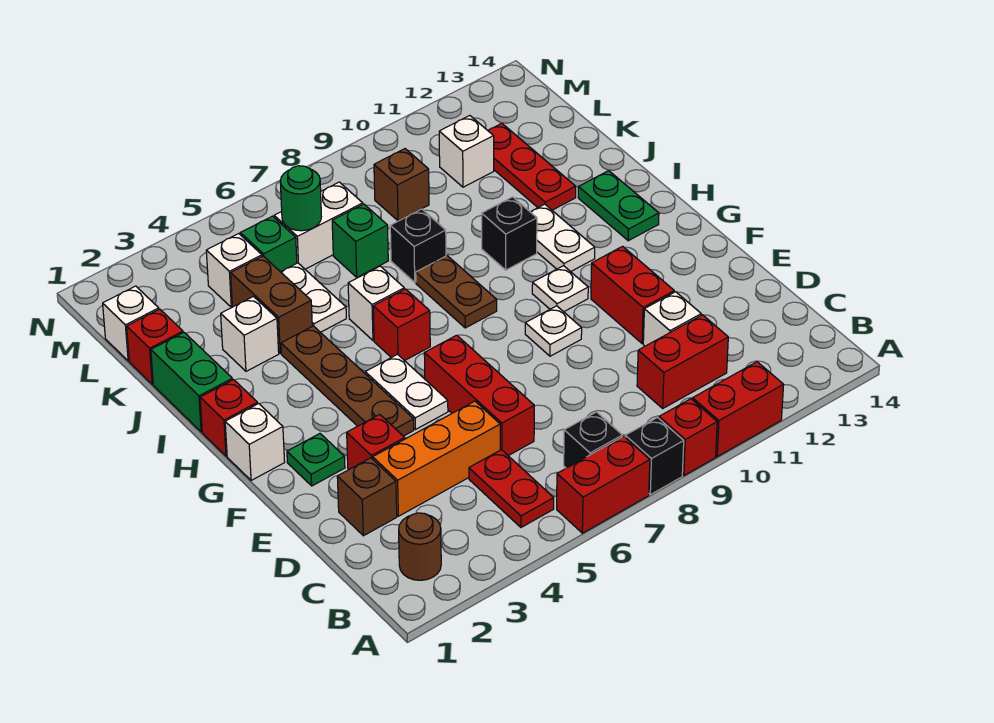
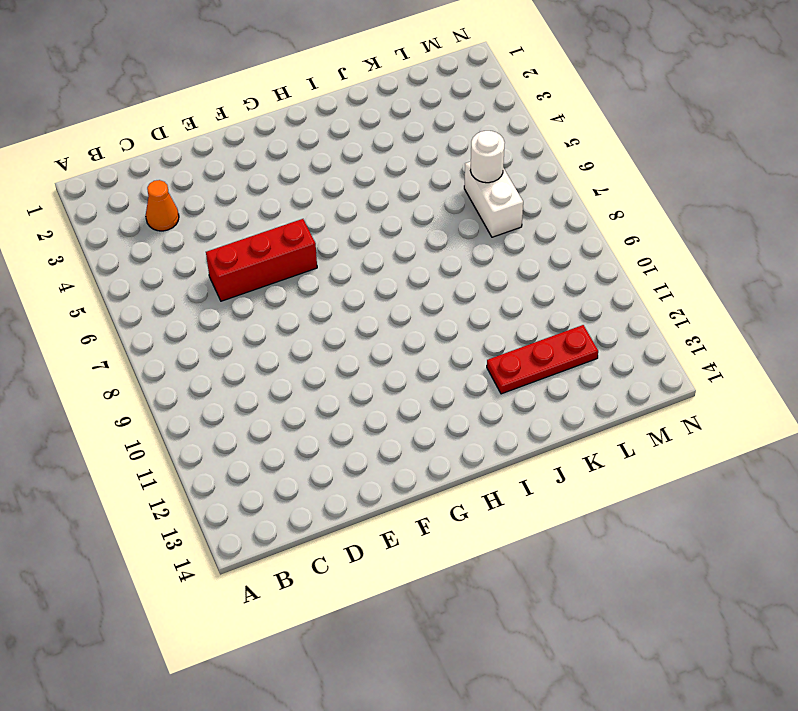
orange cone C3 level 1 -> none
white round brick L6 level 2 -> green round brick L6 level 2
none -> red brick A6:A7 level 1
none -> black brick A8 level 1
none -> red brick A9 level 1
none -> red brick A10:A11 level 1

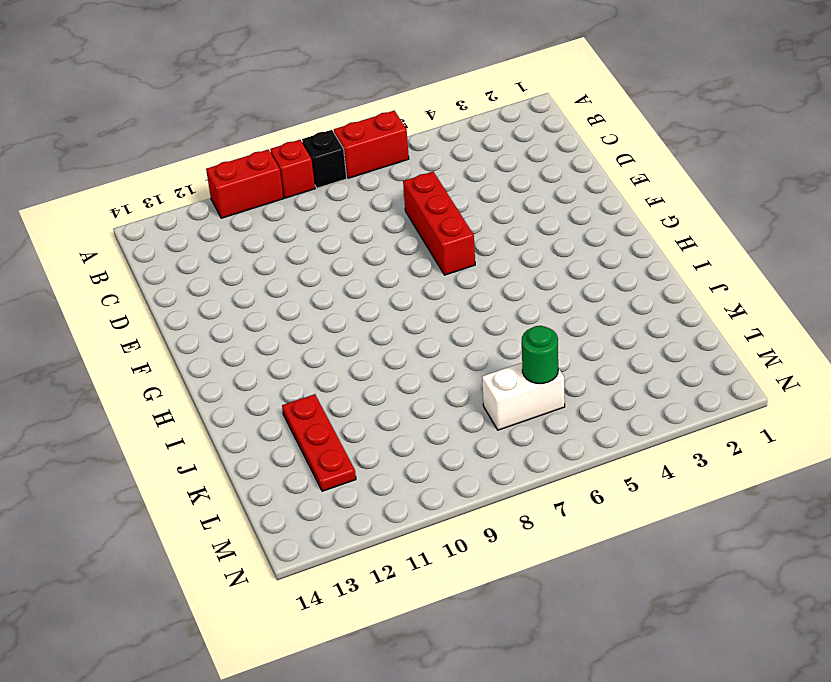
none -> brown round brick B2 level 1
none -> red plate B5:C5 level 1
none -> black brick B7 level 1
none -> red brick C10:C11 level 1

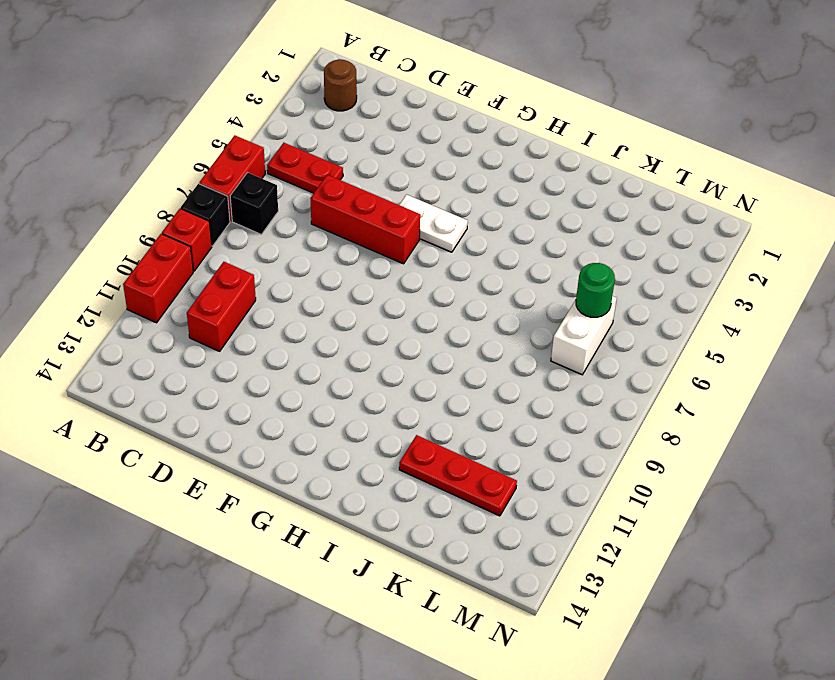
none -> brown brick D2 level 1
none -> orange brick D3:D5 level 1
none -> white brick D11 level 1
none -> red brick E3 level 1

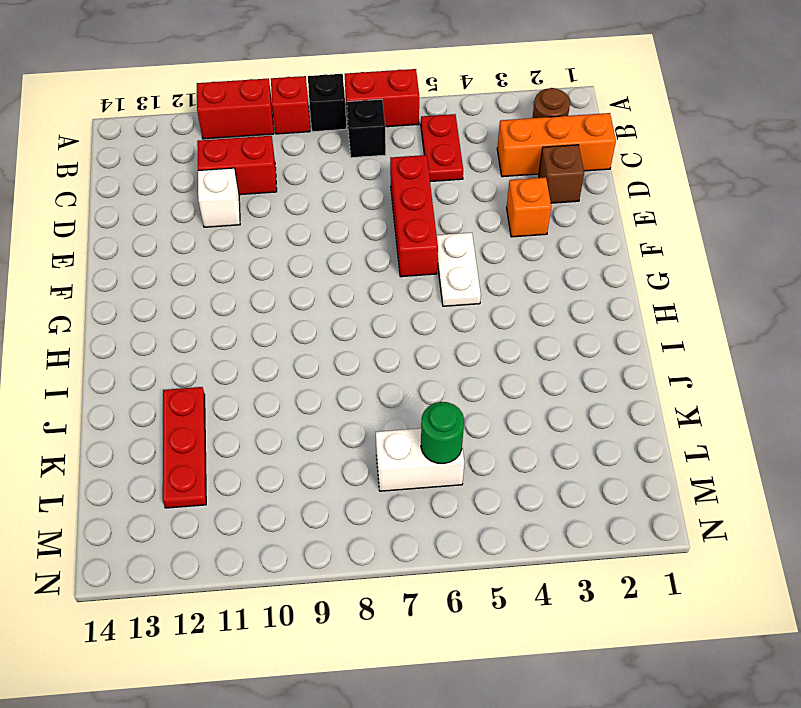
orange brick C1:C3 level 1 -> orange brick D3:D5 level 1
orange brick E3 level 1 -> red brick E3 level 1
none -> red brick E11:F11 level 1
none -> green plate F2 level 1
none -> brown plate F4:I4 level 1
none -> white plate F9 level 1

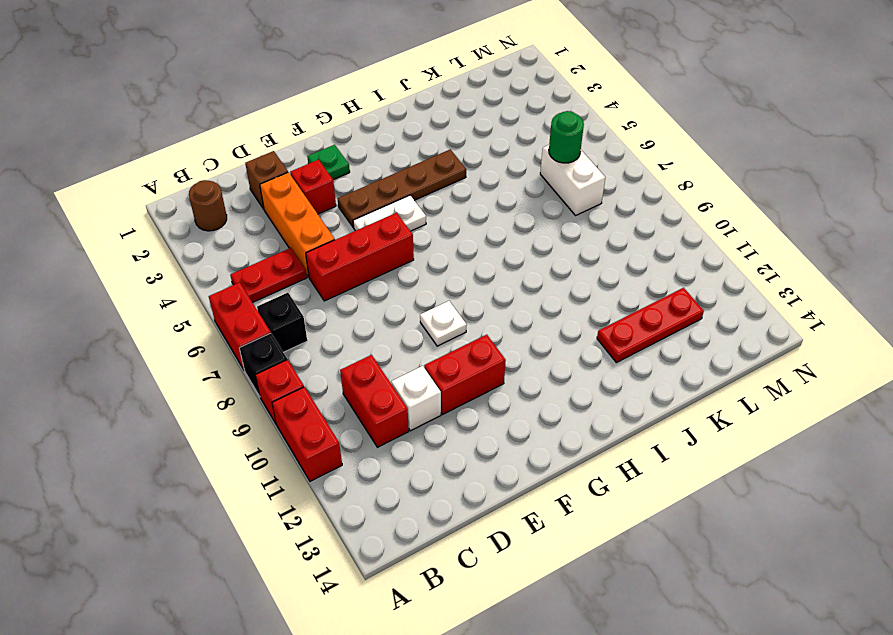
none -> white brick G1 level 1
none -> white plate G10 level 1
none -> red brick H1 level 1
none -> red brick H6 level 1

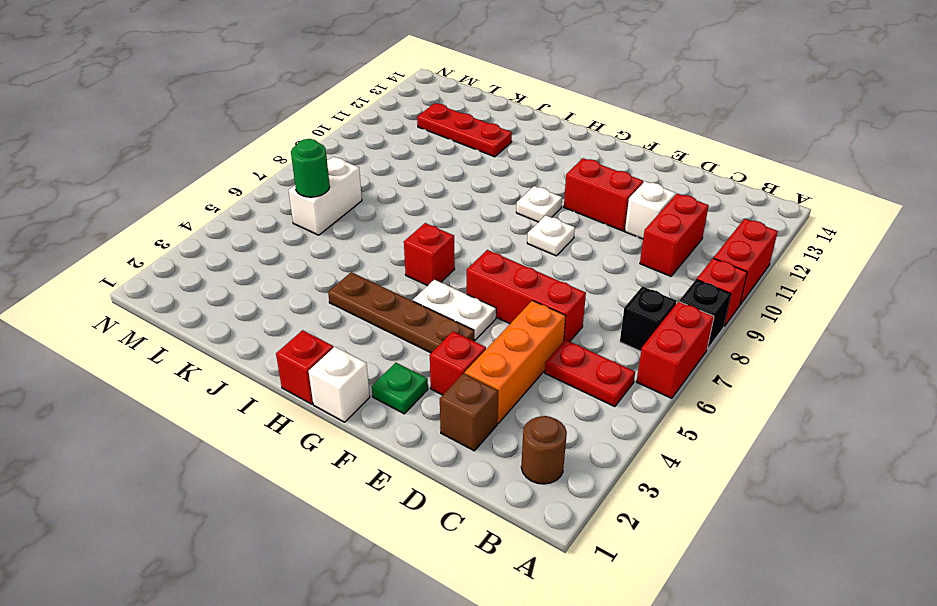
none -> brown plate H8:I8 level 1
none -> white plate H11:I11 level 1
none -> green plate H13:I13 level 1
none -> green brick I1:J1 level 1

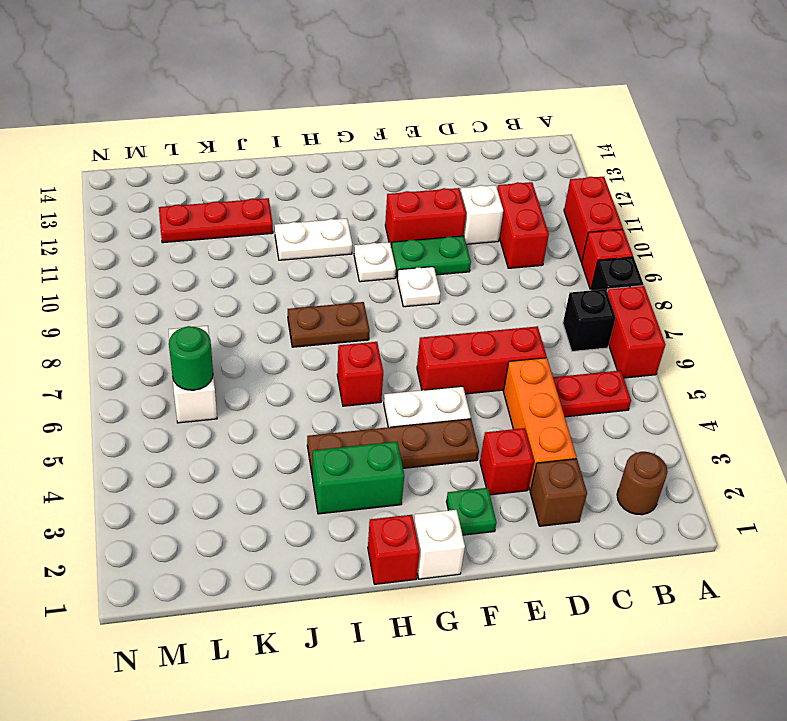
green plate E10:F10 level 1 -> green plate H13:I13 level 1
green brick H3:I3 level 1 -> green brick I1:J1 level 1
none -> white brick I6 level 1
none -> black brick I10 level 1
none -> white brick J3 level 1
none -> brown brick J4:K4 level 1

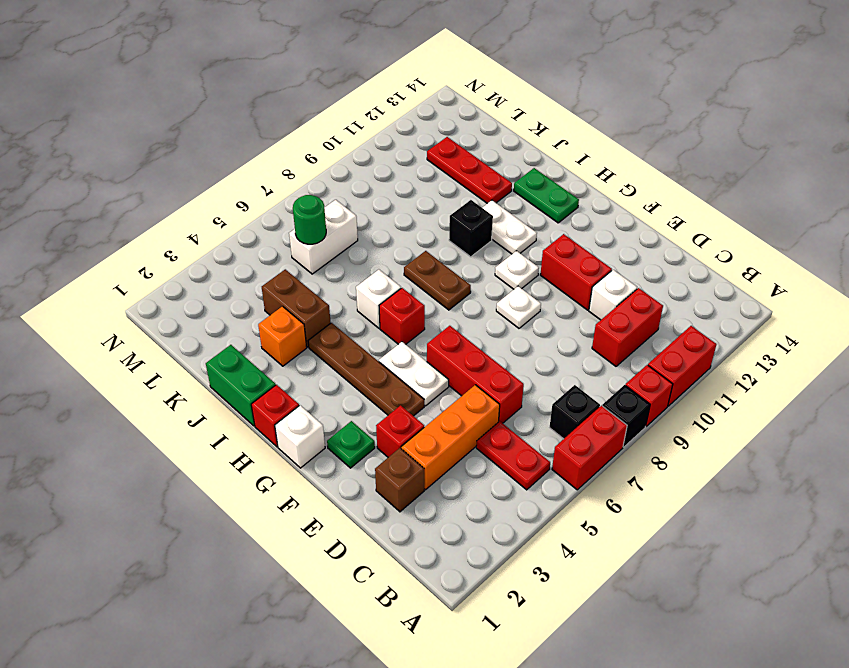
orange brick J3 level 1 -> white brick J3 level 1
none -> brown round brick B2 level 1
none -> white plate J5:K5 level 1
none -> black brick J8 level 1
none -> red brick K1 level 1

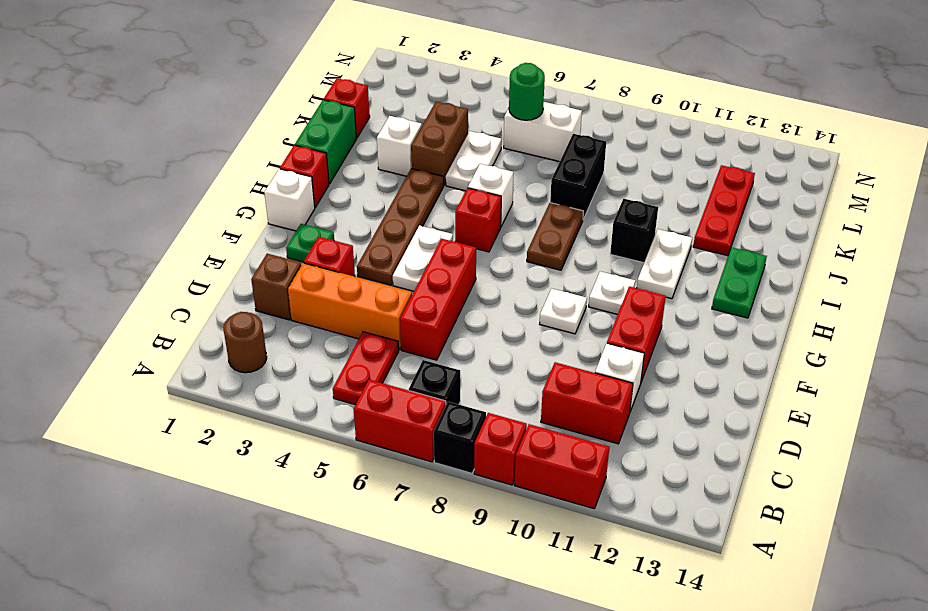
black brick J8:K8 level 1 -> black brick J8 level 1
none -> green brick K7 level 1
none -> white brick L1 level 1
none -> white brick L4 level 1
none -> green brick L5 level 1

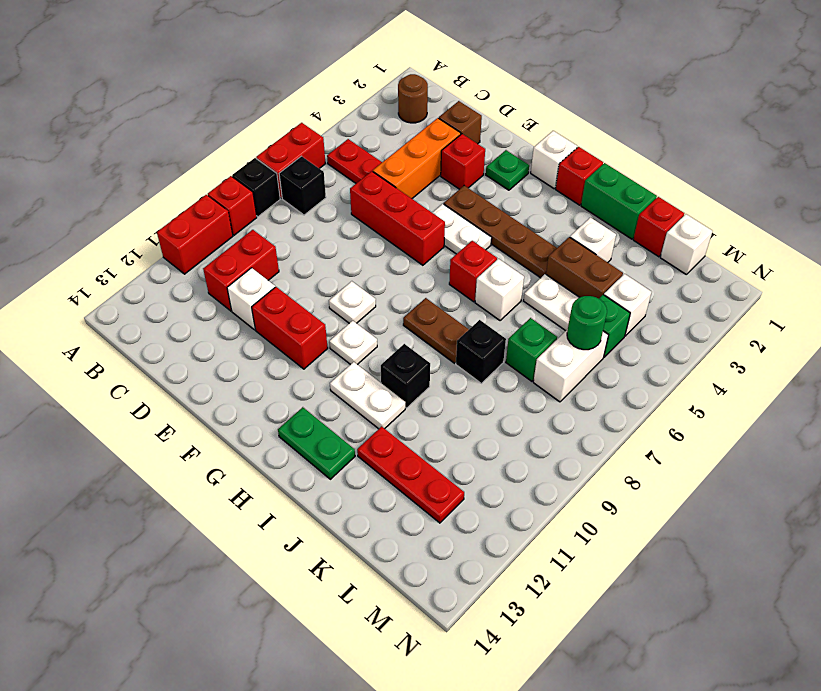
none -> brown brick L9 level 1
none -> white brick L11 level 1

